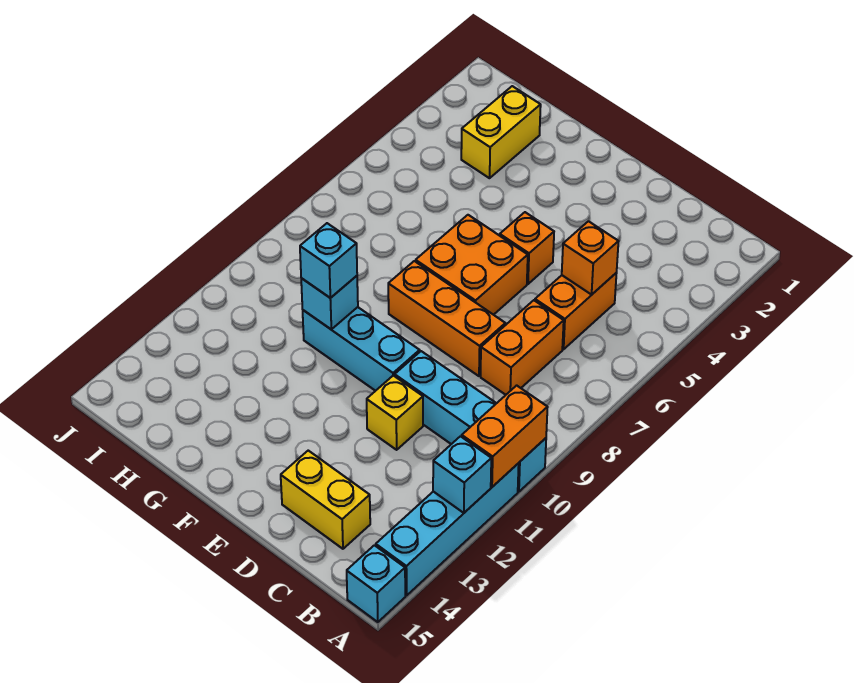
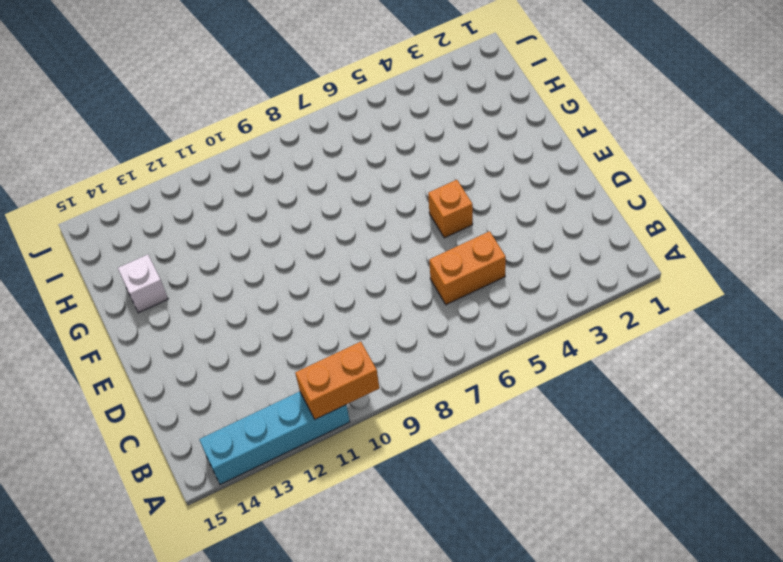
white brick G14 level 1 -> none
none -> cyan brick A10:D10 level 1
none -> cyan brick A15 level 1
none -> orange brick C7:C8 level 1

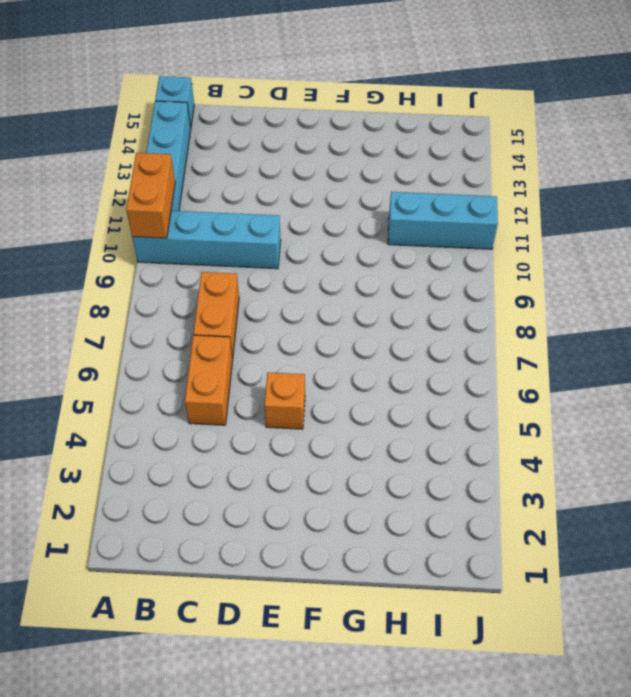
cyan brick H11:J11 level 1 -> cyan brick E10:G10 level 1
none -> yellow brick C14:D14 level 1
none -> orange brick D8:F8 level 1
none -> yellow brick D11 level 1

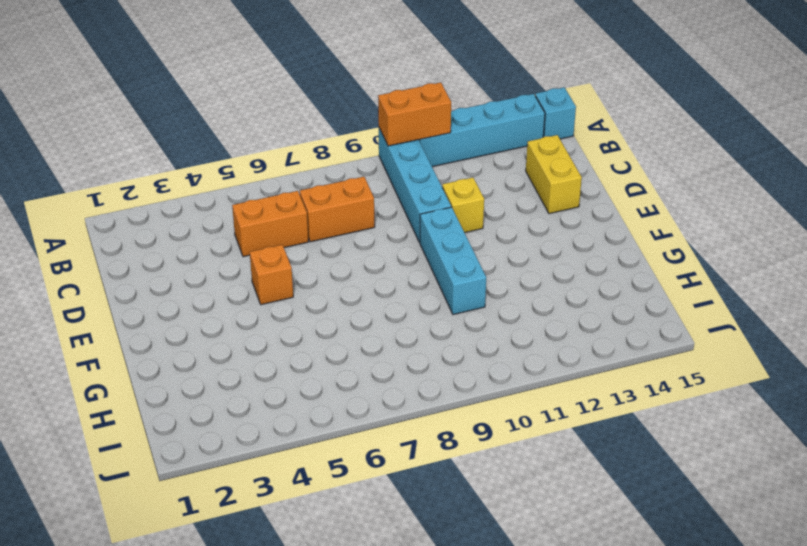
none -> orange brick D8:F8 level 1
none -> orange brick E6:F7 level 1
none -> yellow brick H2:H3 level 1

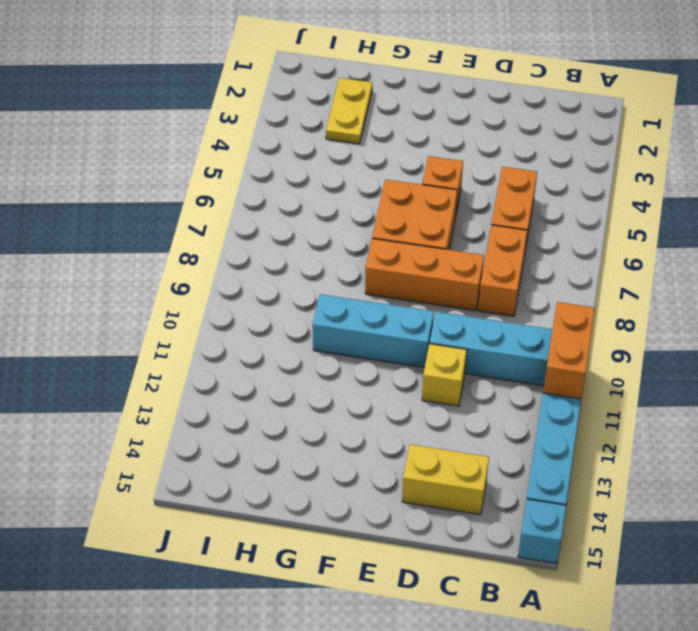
yellow plate H2:H3 level 1 -> yellow brick H2:H3 level 1
none -> cyan brick A12 level 2
none -> orange brick C5 level 2
none -> cyan brick G10 level 2

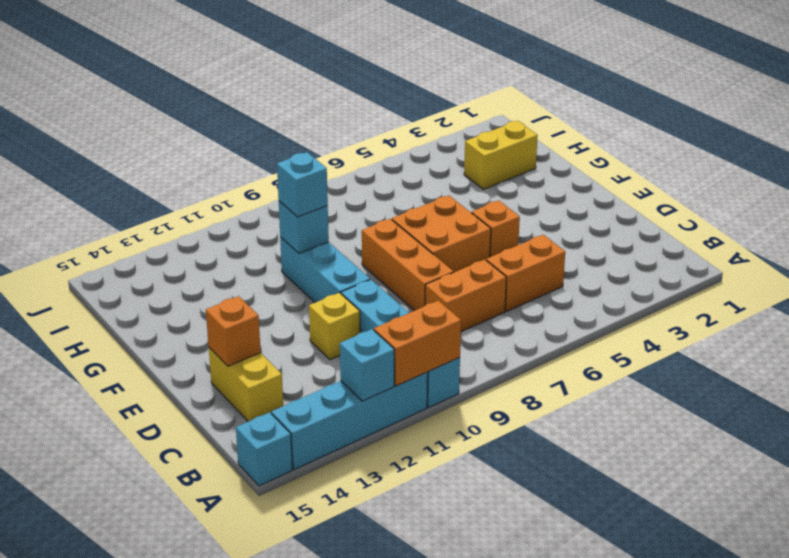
orange brick D14 level 2 -> orange brick C5 level 2

